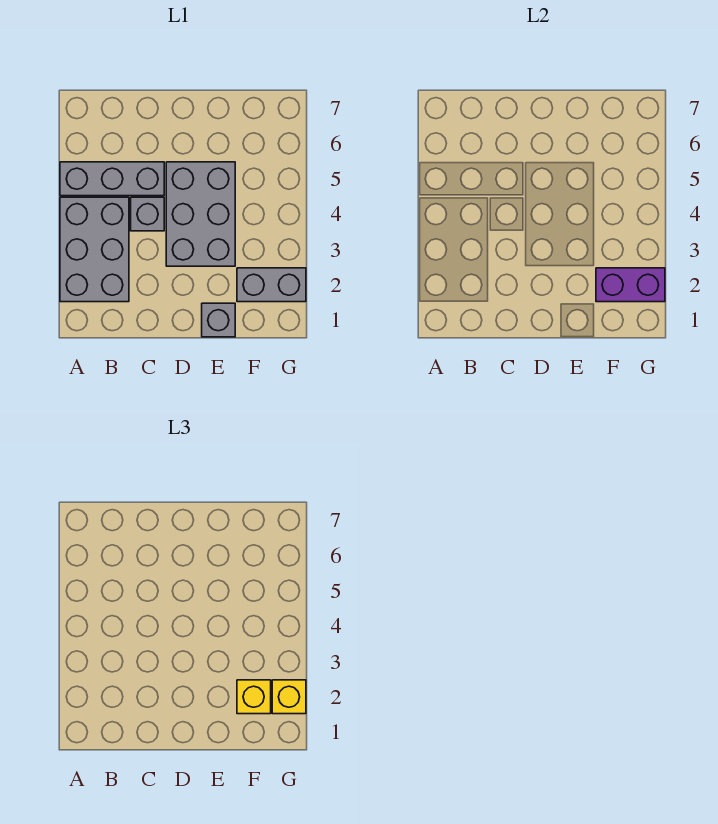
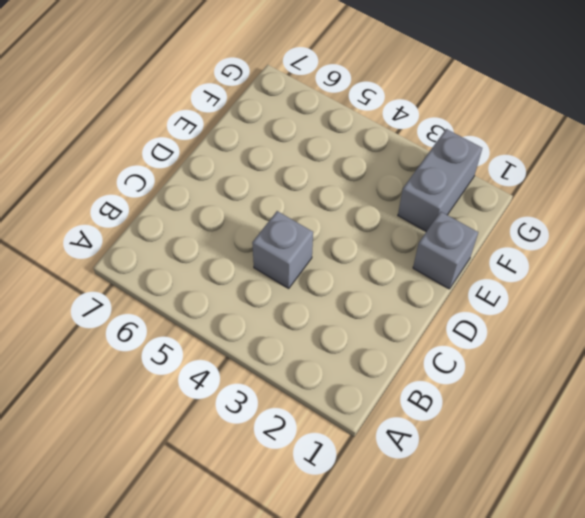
none -> grey brick A2:B4 level 1
none -> grey brick A5:C5 level 1

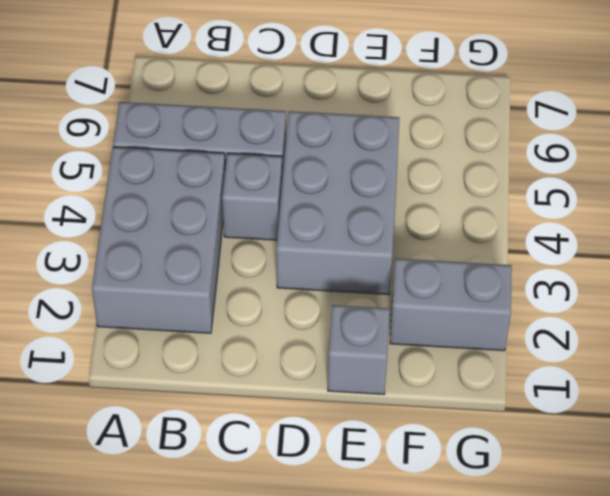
none -> purple brick F2:G2 level 2
none -> yellow brick F2 level 3

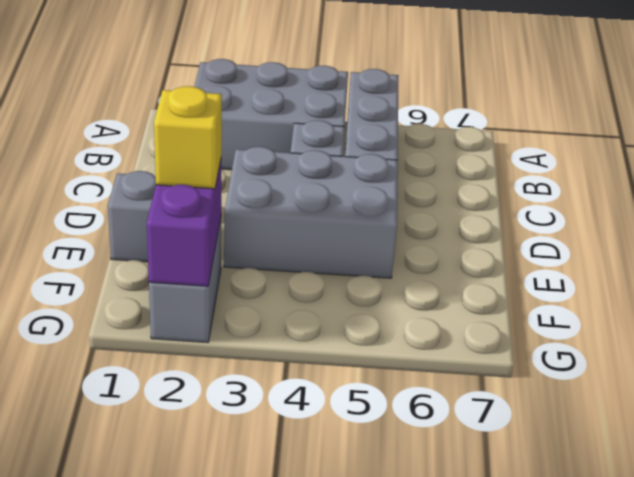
none -> yellow brick G2 level 3

